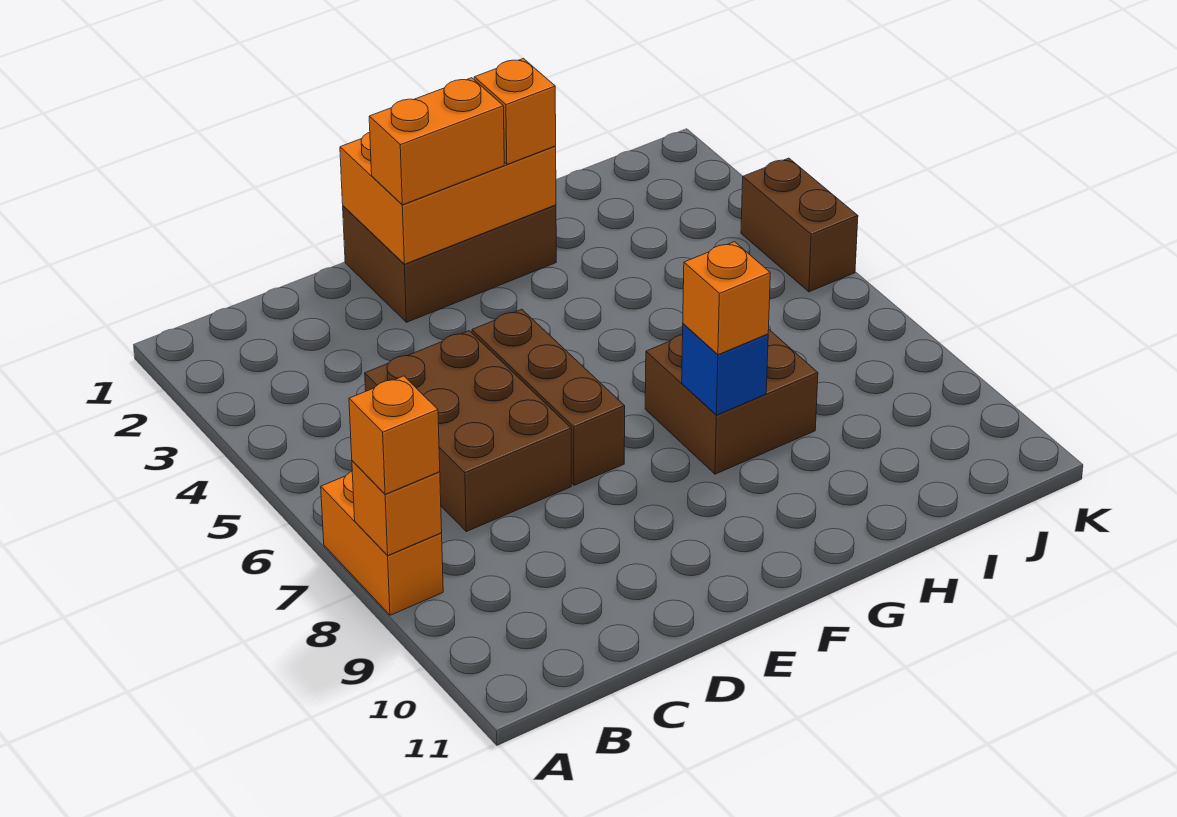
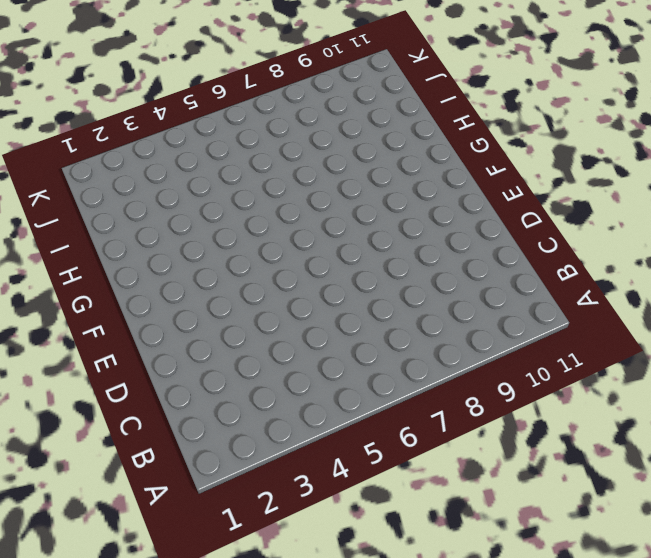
none -> orange brick A7:A8 level 1
none -> brown brick C5:D7 level 1
none -> brown brick E1:G2 level 1

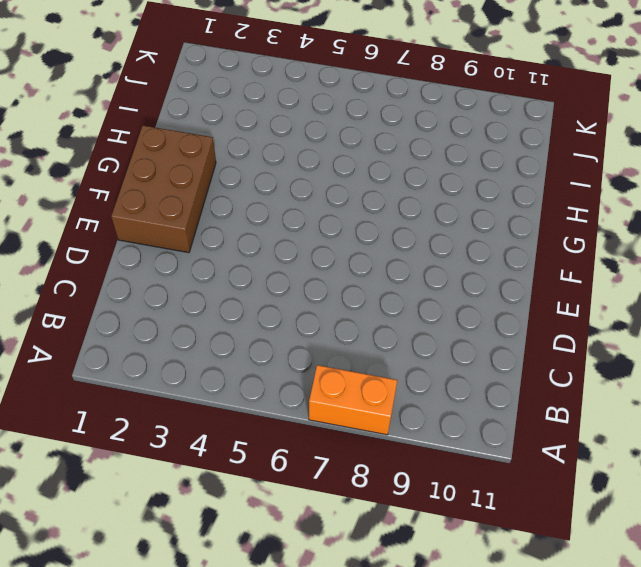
none -> brown brick C5:D7 level 1
none -> brown brick E5:E7 level 1
none -> brown brick G7:H8 level 1

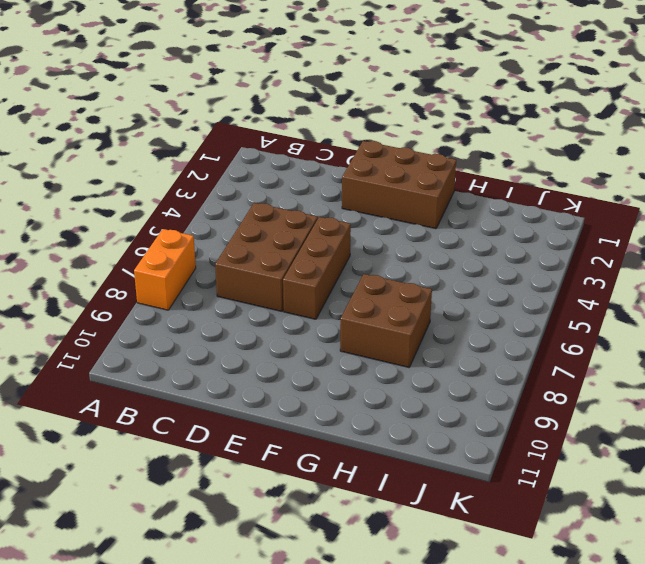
none -> brown brick K4:K5 level 1
none -> orange brick A8 level 2
none -> orange brick E1:G2 level 2

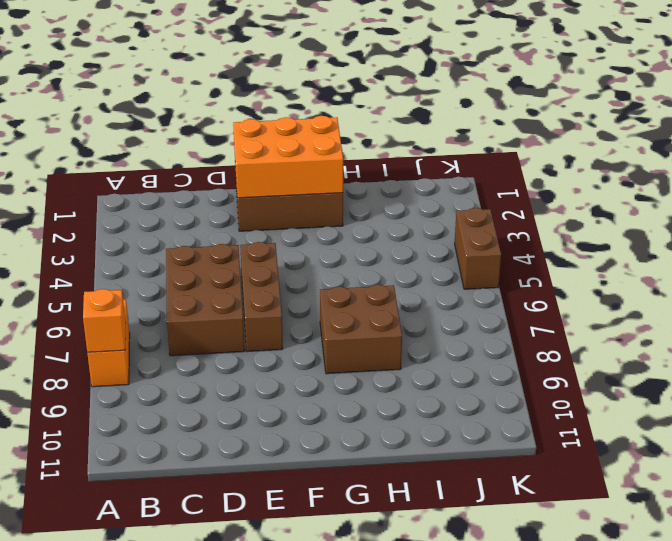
none -> blue brick G8 level 2
none -> orange brick A8 level 3
none -> orange brick E2:F2 level 3

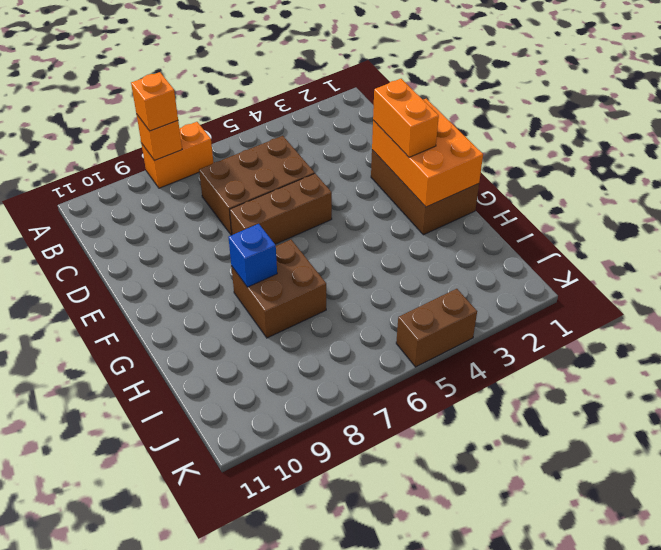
none -> orange brick G2 level 3
none -> orange brick G8 level 3

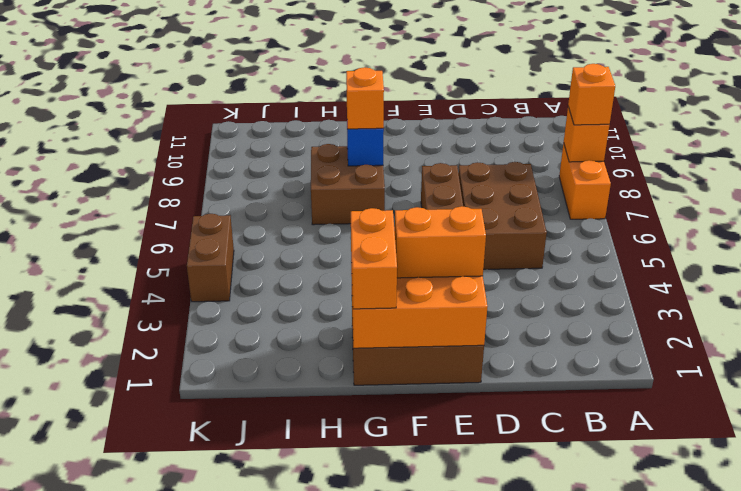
orange brick G1:G2 level 3 -> orange brick G2 level 3

